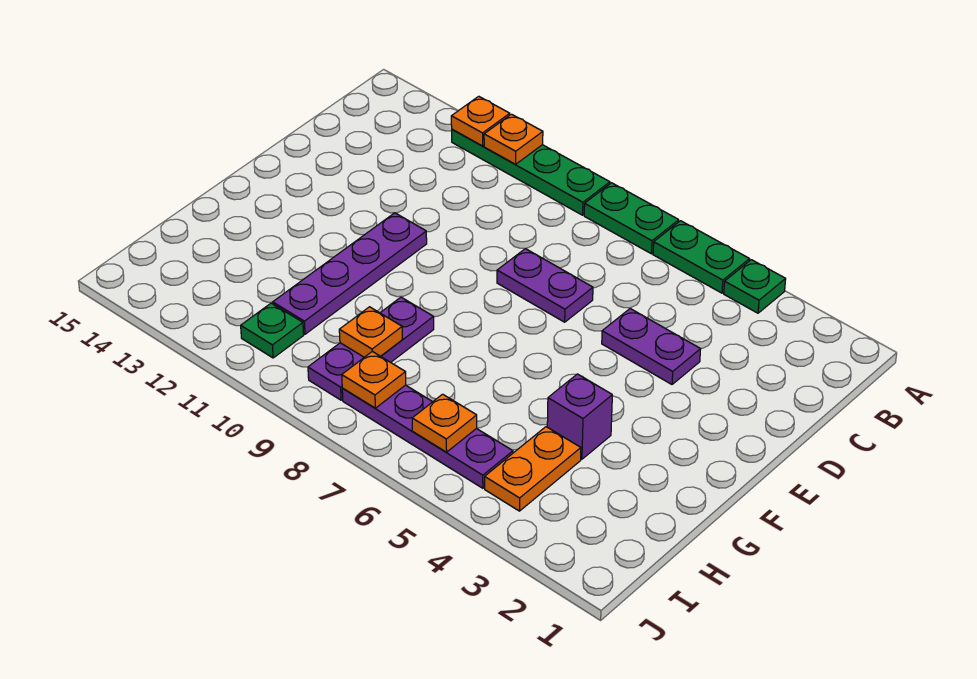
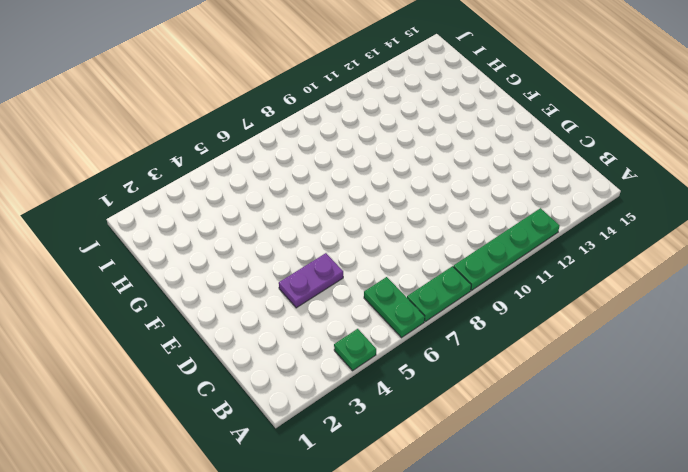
green plate A6:B6 level 1 -> green plate A5:A6 level 1
none -> purple plate D7:D8 level 1
none -> purple plate E11:H11 level 1
none -> purple brick G4 level 1

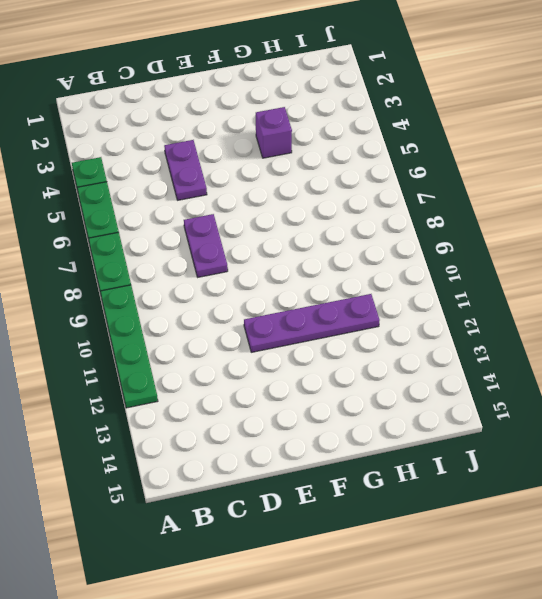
none -> purple plate G9:I9 level 1
none -> orange plate H4:I4 level 1
none -> purple plate I5:I8 level 1

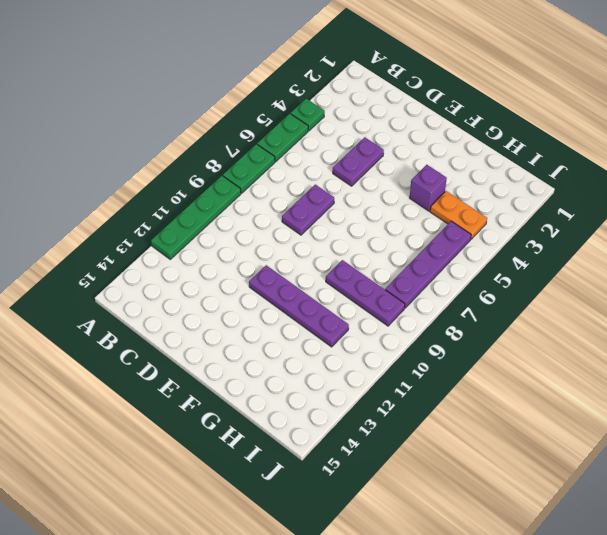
none -> green plate I11 level 1
none -> orange plate A11 level 2
none -> orange plate A12 level 2

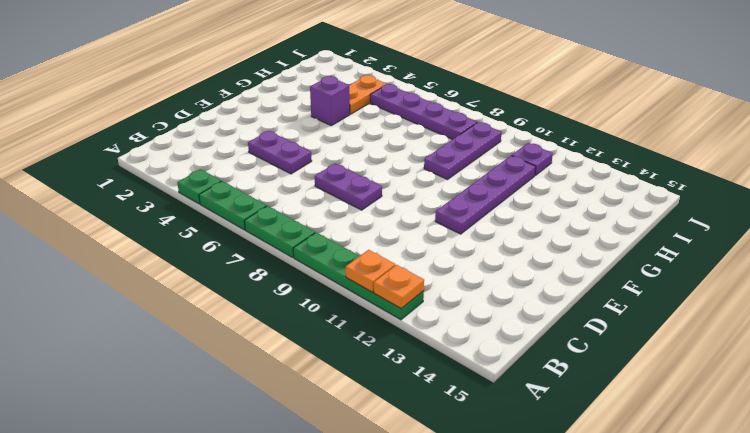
purple plate I11 level 1 -> green plate I11 level 1
none -> orange plate H9 level 2
none -> orange plate I6 level 2
none -> orange plate I8 level 2

